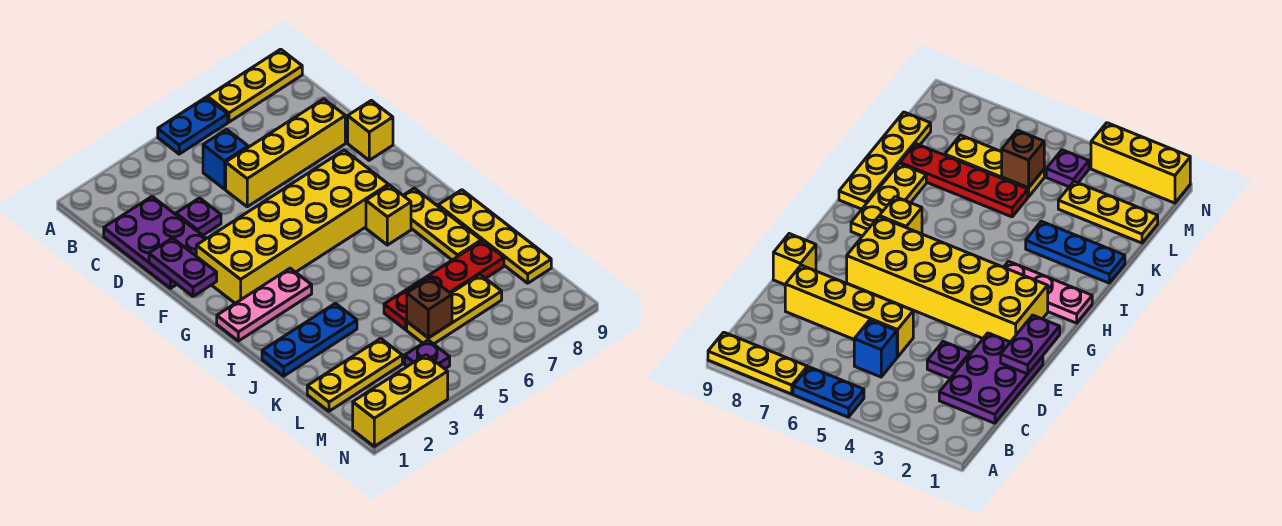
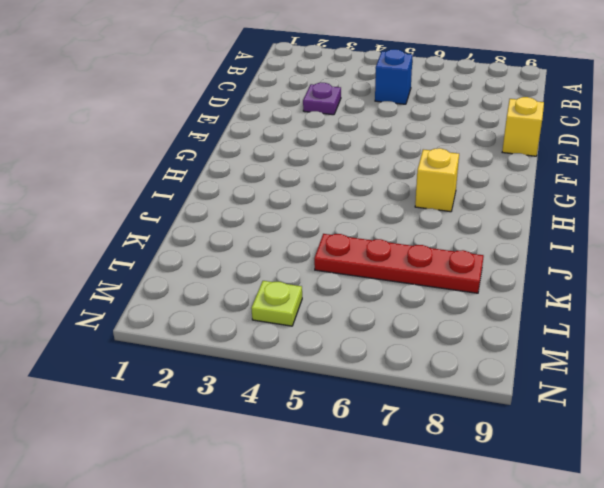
lime plate M4 level 1 -> purple plate M4 level 1
none -> blue plate A5:A6 level 1
none -> yellow plate A7:A9 level 1
none -> purple plate C1:E2 level 1

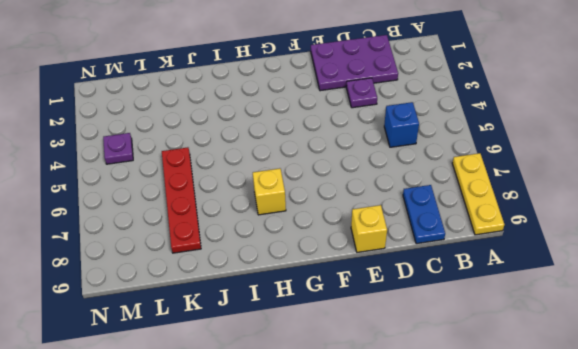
blue plate C8:C9 level 1 -> blue plate A5:A6 level 1
none -> yellow brick D5:D8 level 1
none -> yellow brick F2:G7 level 1
none -> pink plate H1:H3 level 1

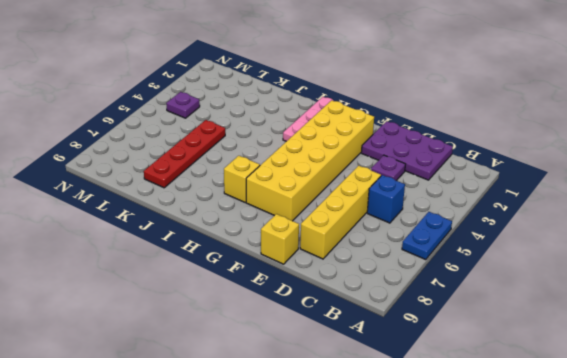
none -> yellow plate A7:A9 level 1
none -> yellow plate H8:J8 level 1
none -> yellow plate I9:L9 level 1

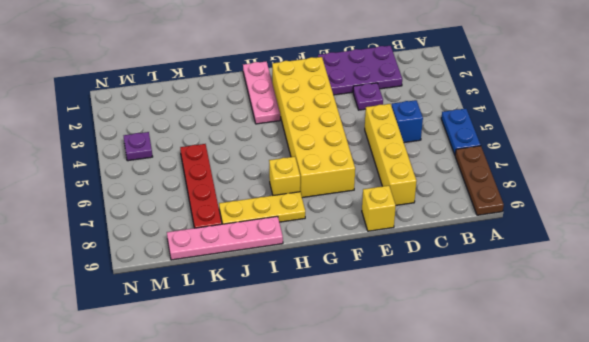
brown plate A7:A9 level 1 -> yellow plate A7:A9 level 1
pink plate I9:L9 level 1 -> yellow plate I9:L9 level 1
none -> blue plate J1:J3 level 1
none -> yellow plate L1:L3 level 1
none -> yellow plate L5:L7 level 1

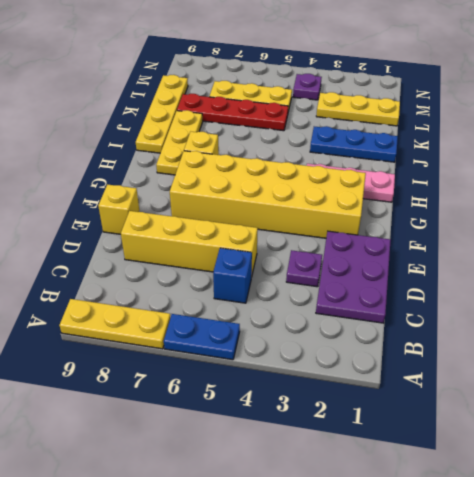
none -> yellow brick N1:N3 level 1
none -> purple plate E1:F1 level 2
none -> brown brick L5 level 2

